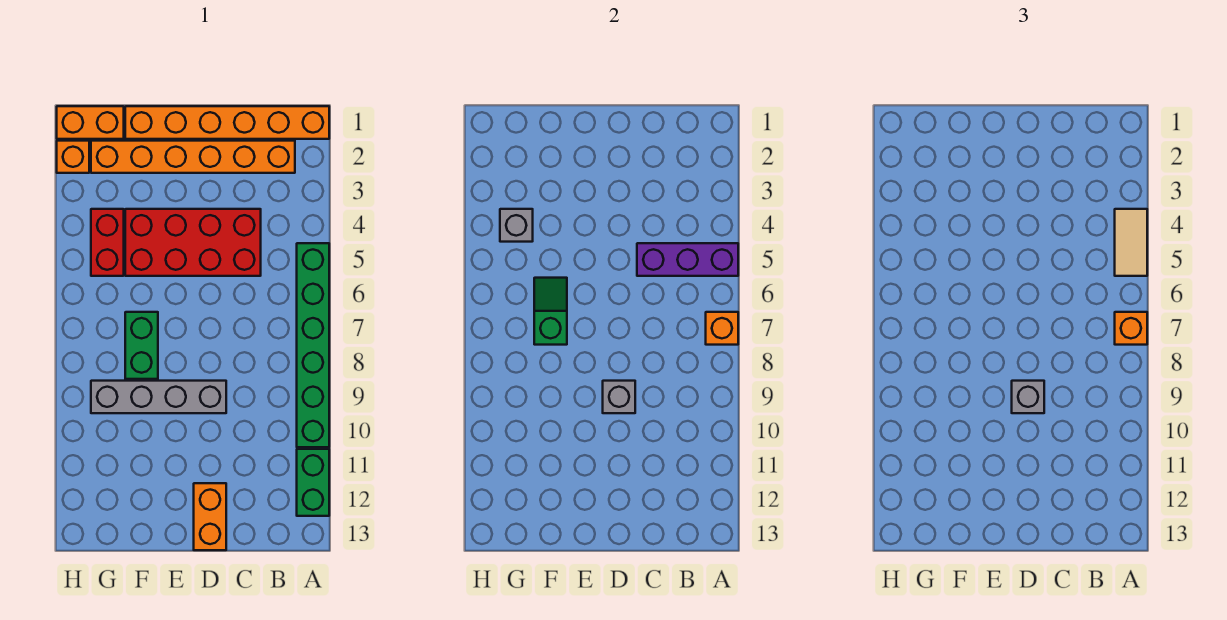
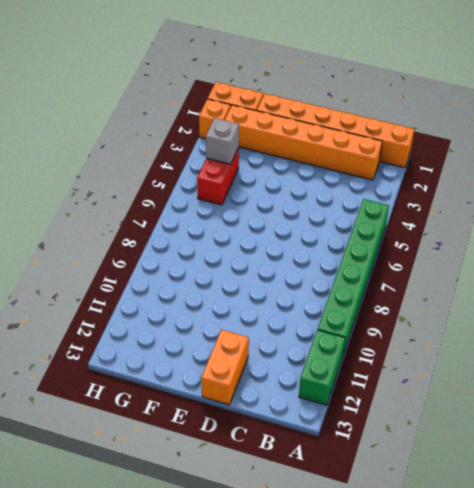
none -> red brick C4:F5 level 1
none -> grey brick D9:G9 level 1
none -> green brick F7:F8 level 1

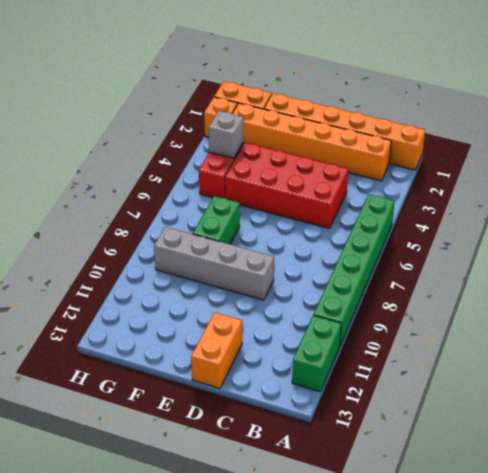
none -> purple brick A5:C5 level 2
none -> orange brick A7 level 2
none -> grey brick D9 level 2

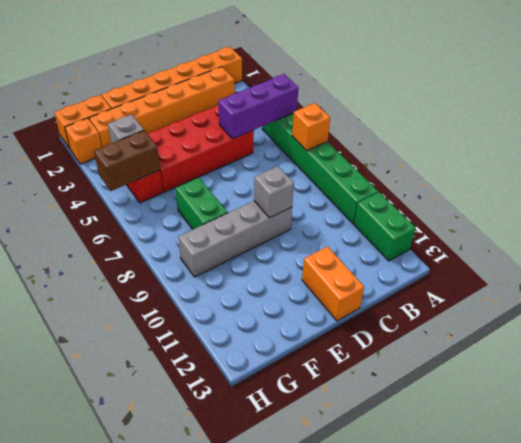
brown brick G5:H5 level 2 -> none
none -> green slope F6:F7 level 2 top 7
none -> tan tile A4:A5 level 3
none -> orange brick A7 level 3

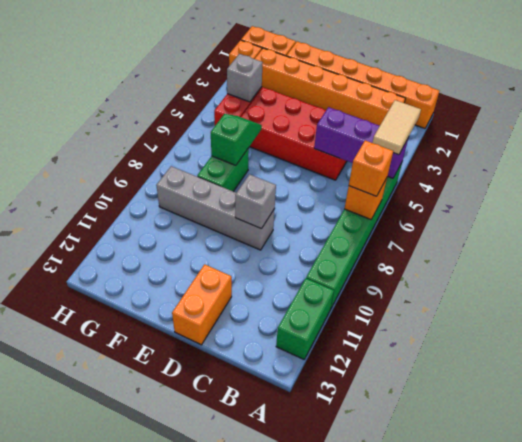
none -> grey brick D9 level 3

